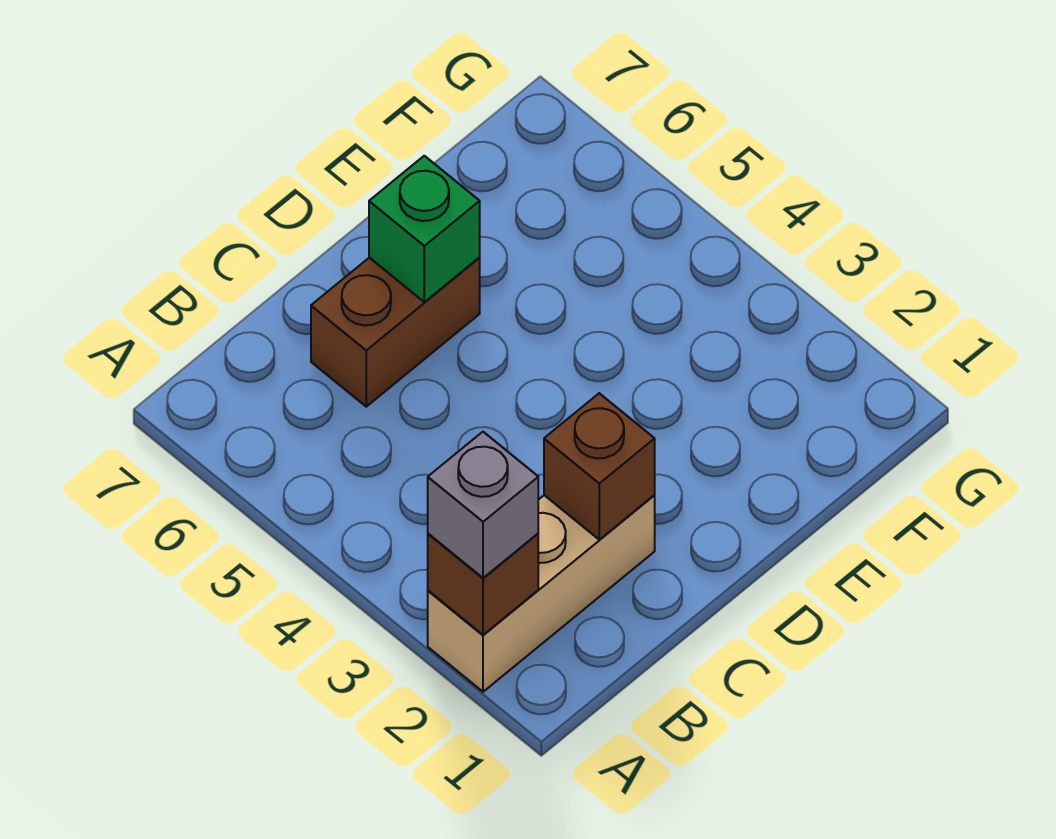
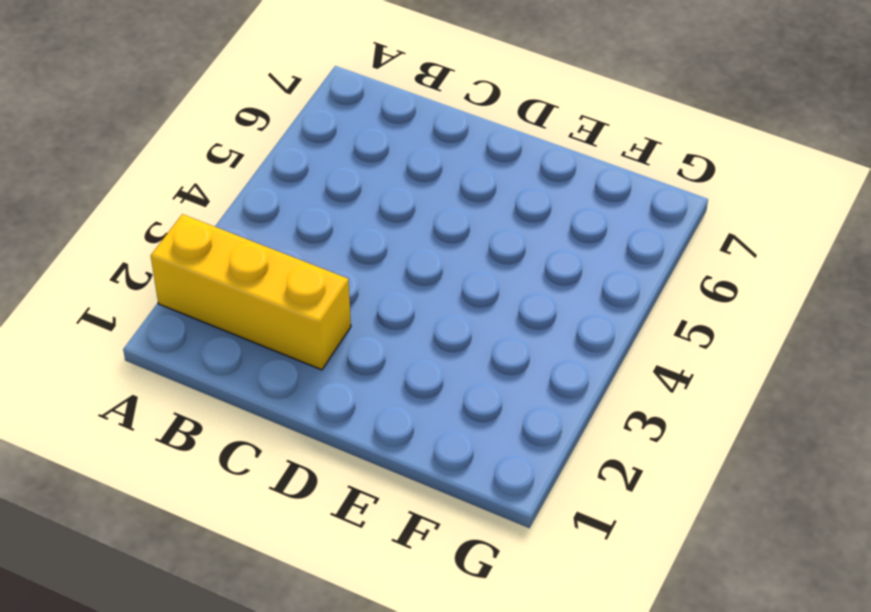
yellow brick A2:C2 level 1 -> tan brick A2:C2 level 1
none -> brown brick C6:D6 level 1
none -> brown brick A2 level 2

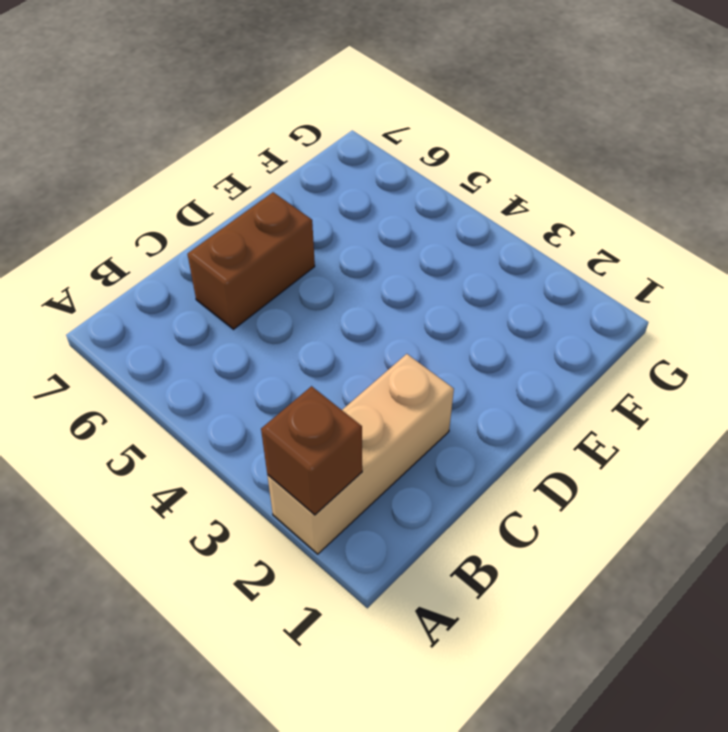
none -> brown brick C2 level 2
none -> green brick D6 level 2

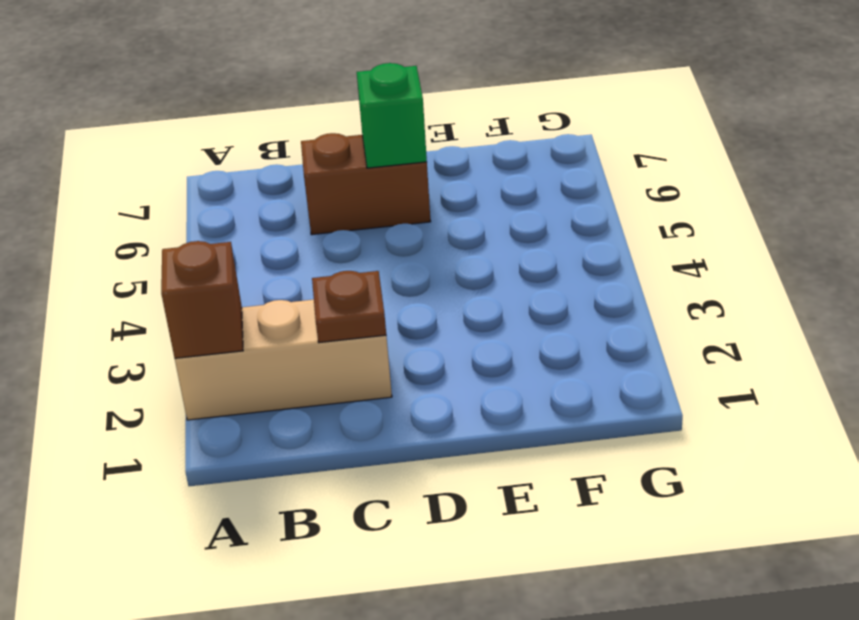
brown plate C2 level 2 -> brown brick C2 level 2
none -> grey brick A2 level 3

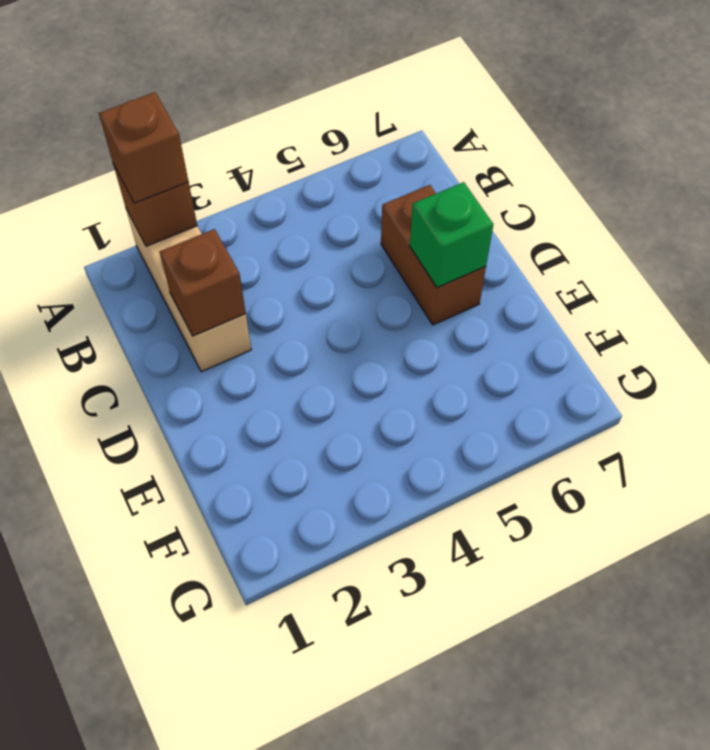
brown brick A2 level 3 -> grey brick A2 level 3

